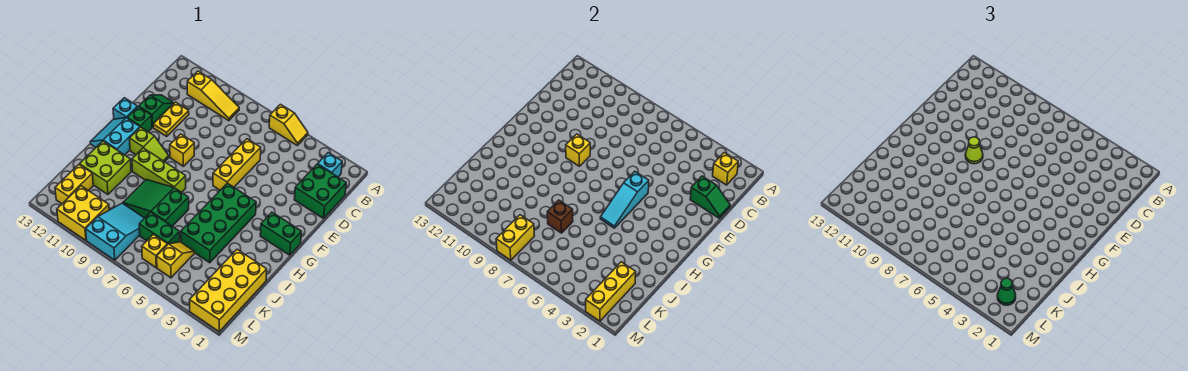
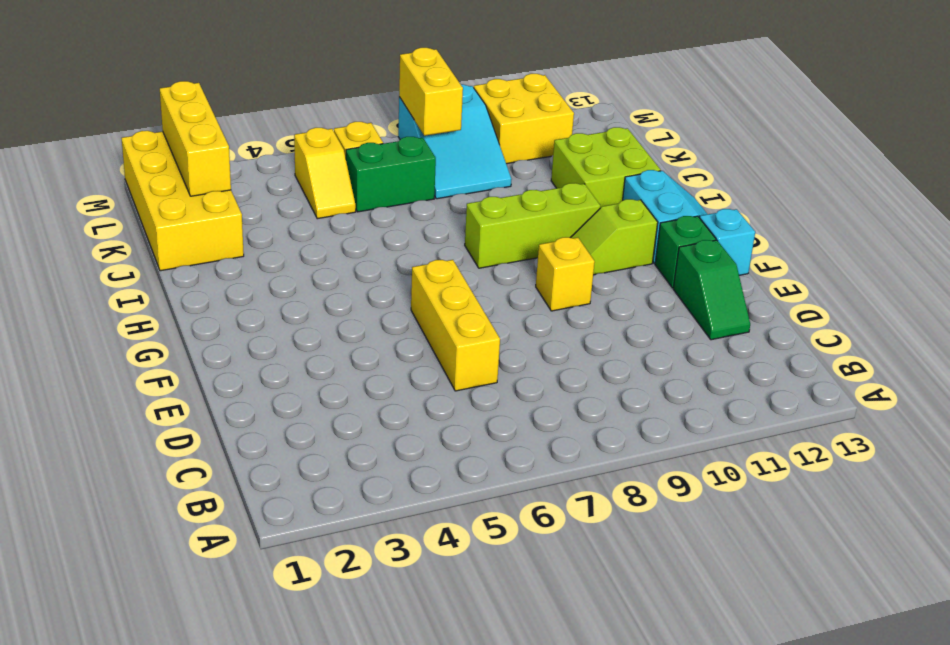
none -> yellow slope A5:A6 level 1 top 6
none -> cyan brick B2 level 1
none -> yellow slope B9:B11 level 1 top 11
none -> green brick C1:D2 level 1

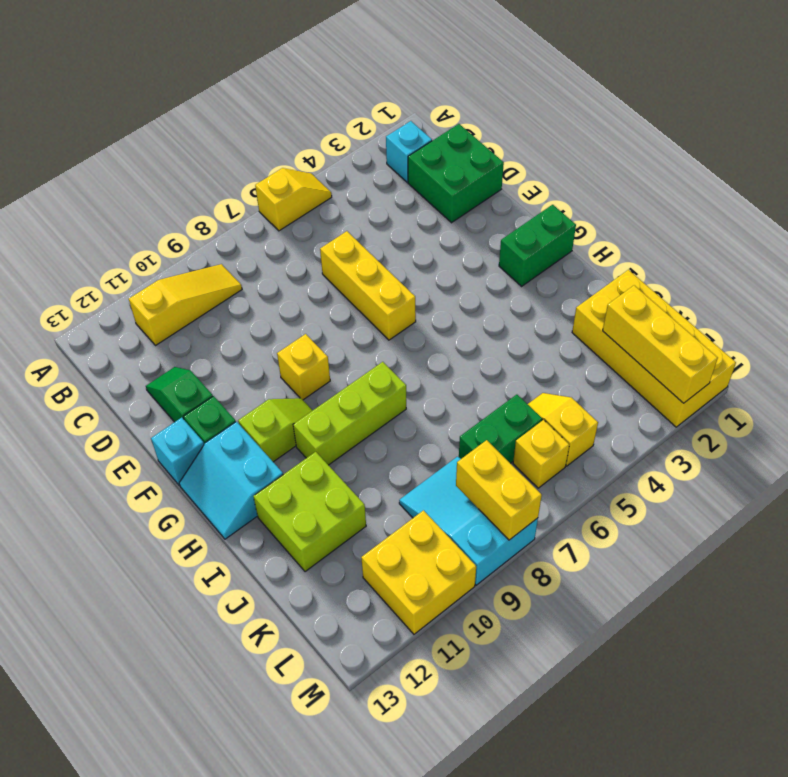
none -> yellow plate D11:E11 level 1
none -> green brick G4:J5 level 1
none -> green slope I7:J9 level 1 top 7
none -> yellow brick K12:L12 level 1

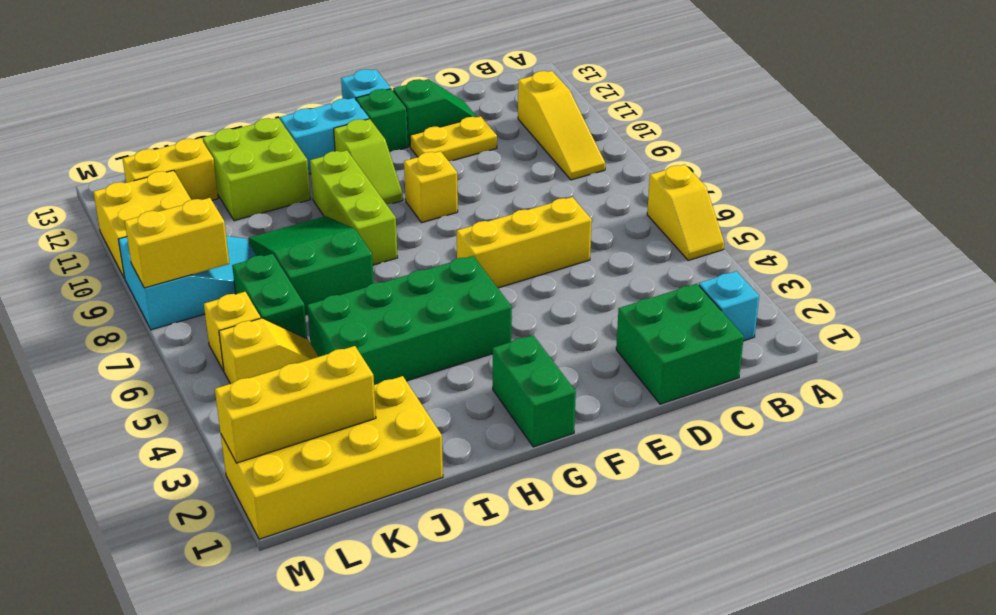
none -> yellow brick B2 level 2
none -> green slope D1:D2 level 2 top 2
none -> cyan slope F5:H5 level 2 top F
none -> yellow brick F9 level 2

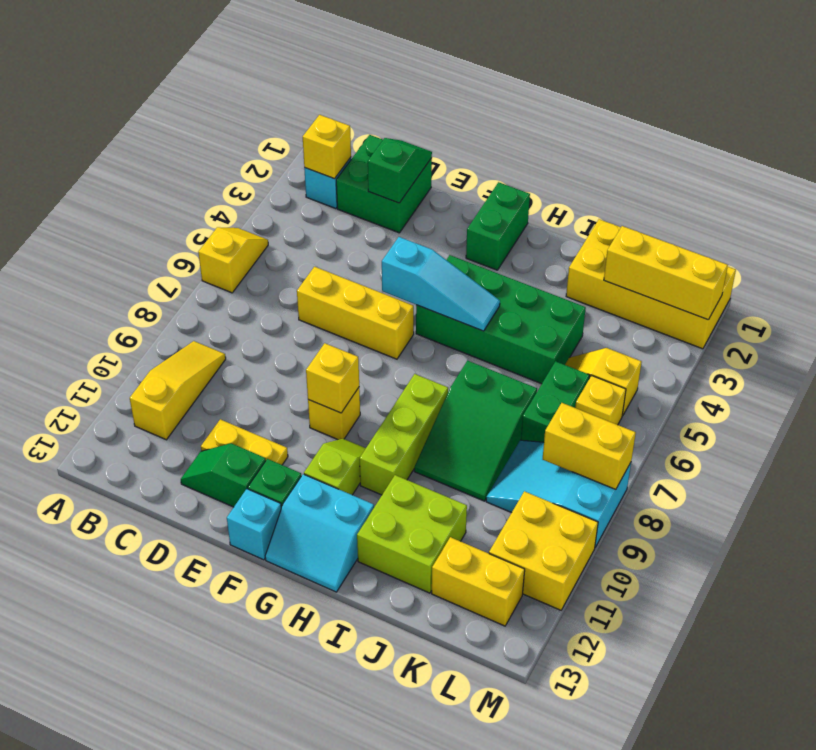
none -> brown brick J7 level 2
none -> lime cone F9 level 3
none -> green cone L2 level 3

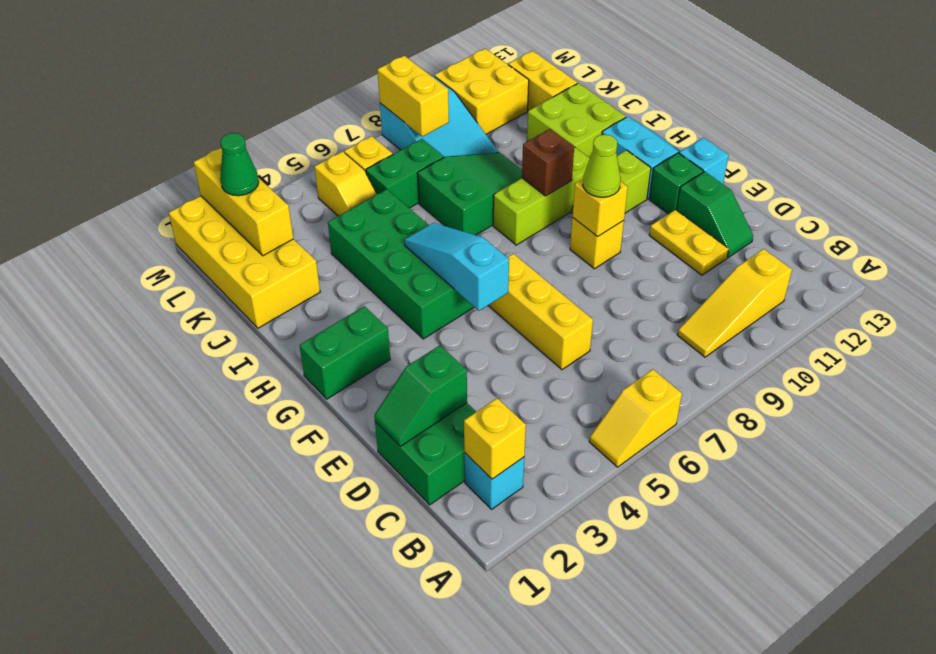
brown brick H9 level 2 -> brown brick J7 level 2

